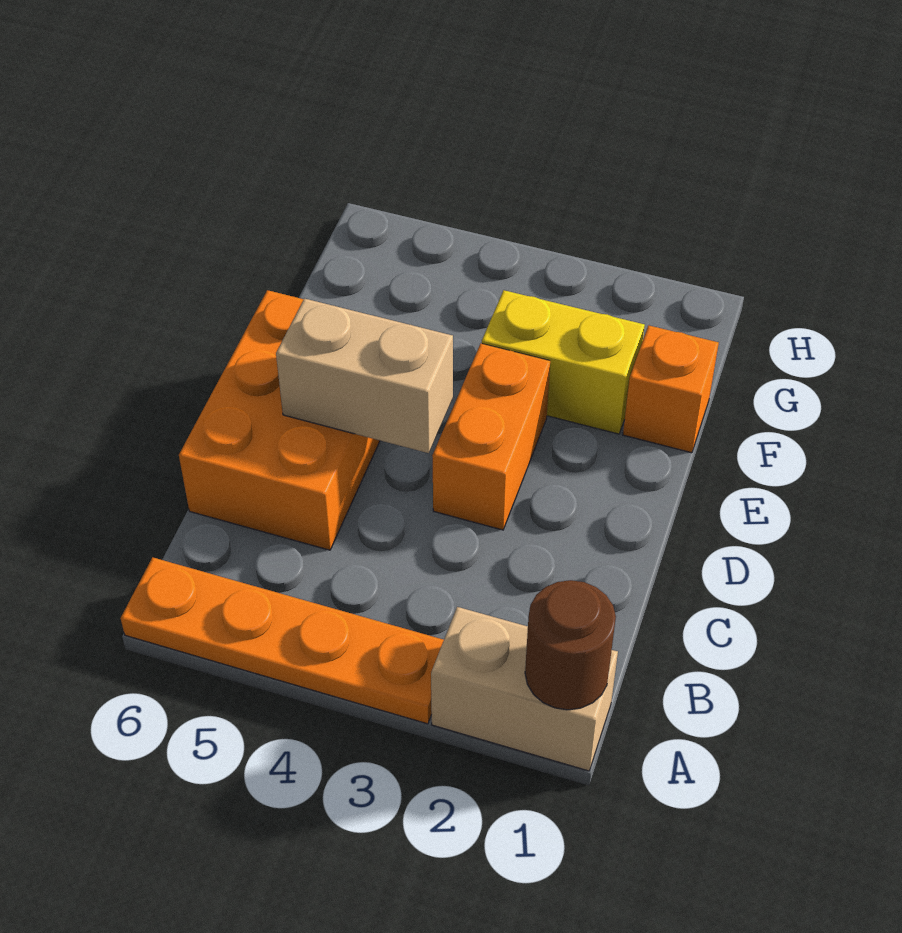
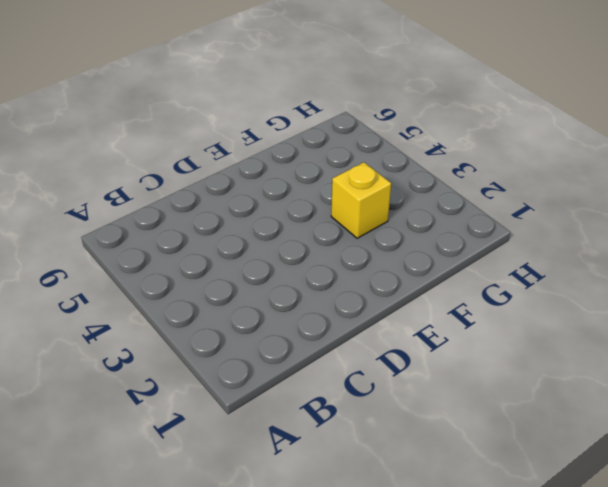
yellow brick F3 level 1 -> yellow brick F2:F3 level 1
none -> tan brick A1:A2 level 1
none -> orange plate A3:A6 level 1

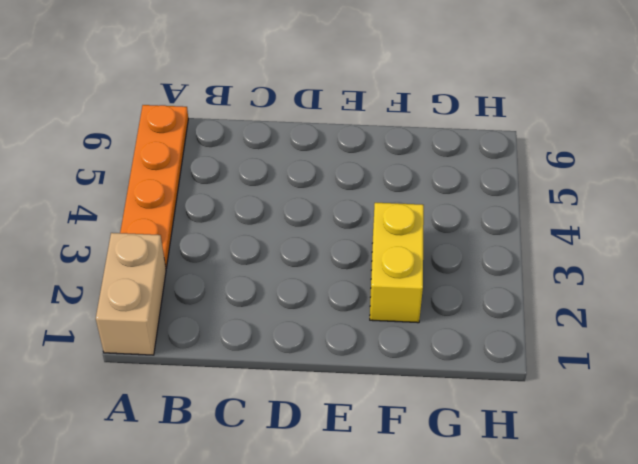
none -> orange brick C5:E6 level 1
none -> orange brick D3:E3 level 1

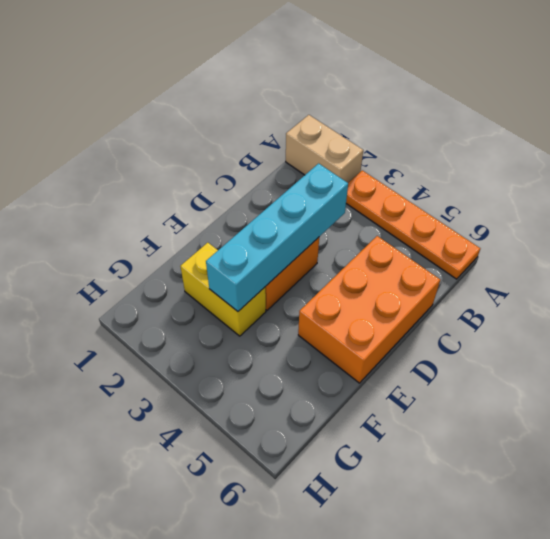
cyan brick C3:F3 level 2 -> none
none -> orange brick F1 level 1
none -> brown round brick A1 level 2

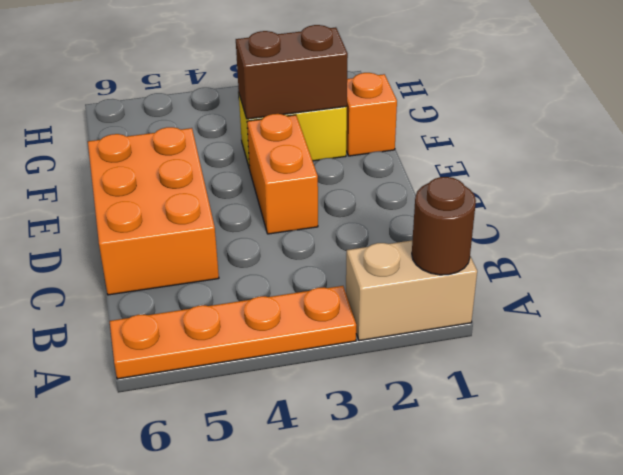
brown brick F2:F3 level 2 -> none
none -> tan brick D4:D5 level 2

